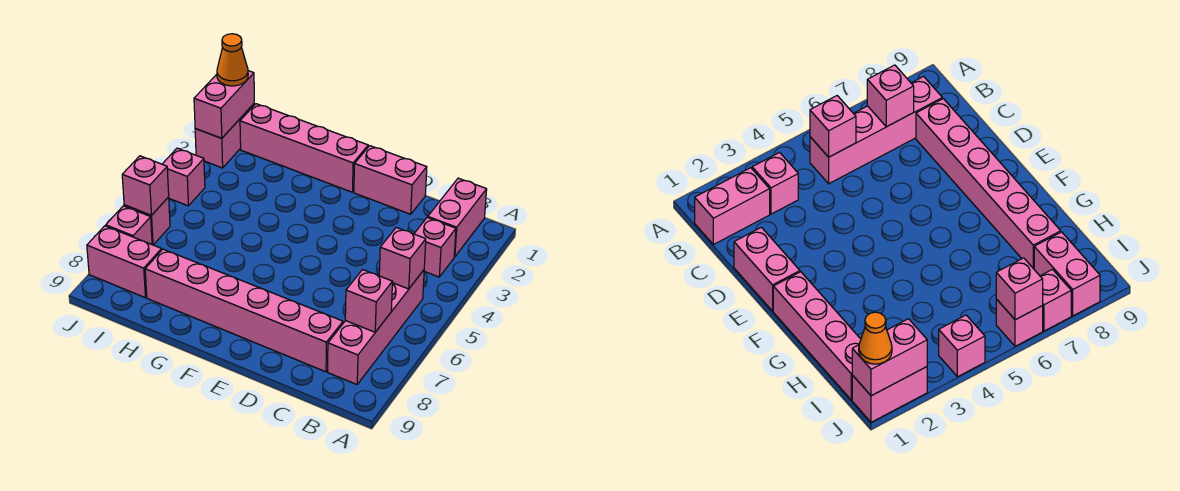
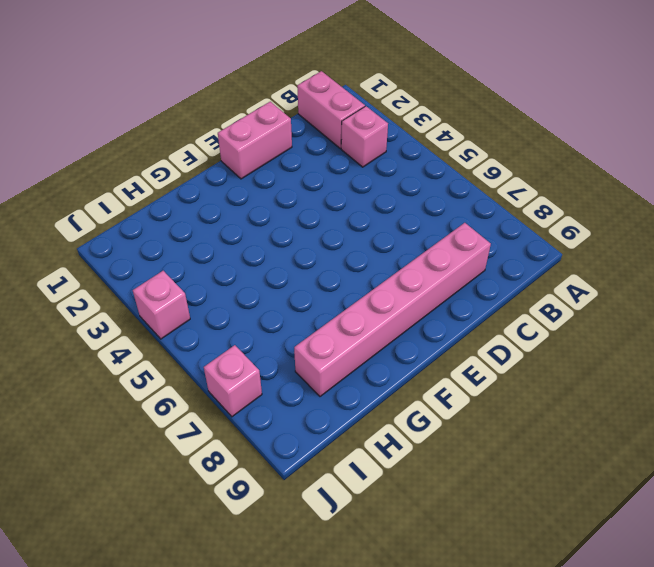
none -> pink brick B5:B8 level 1
none -> pink brick F1:I1 level 1
none -> pink brick I8:J8 level 1

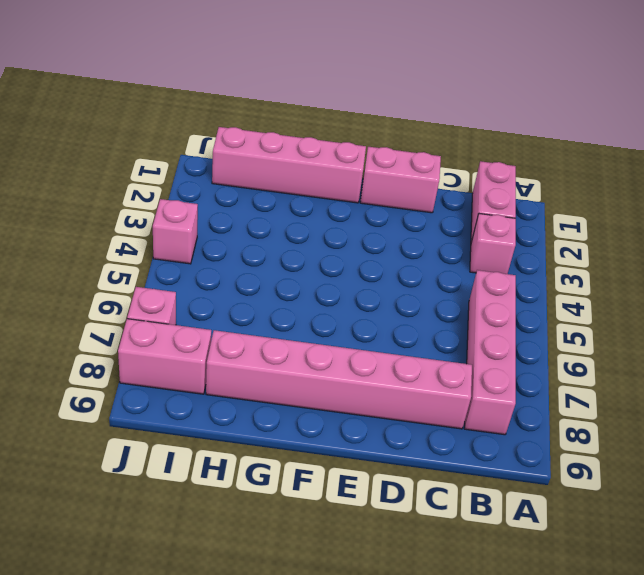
none -> pink brick J1:J2 level 1
none -> pink brick J6 level 1
none -> pink brick B5 level 2

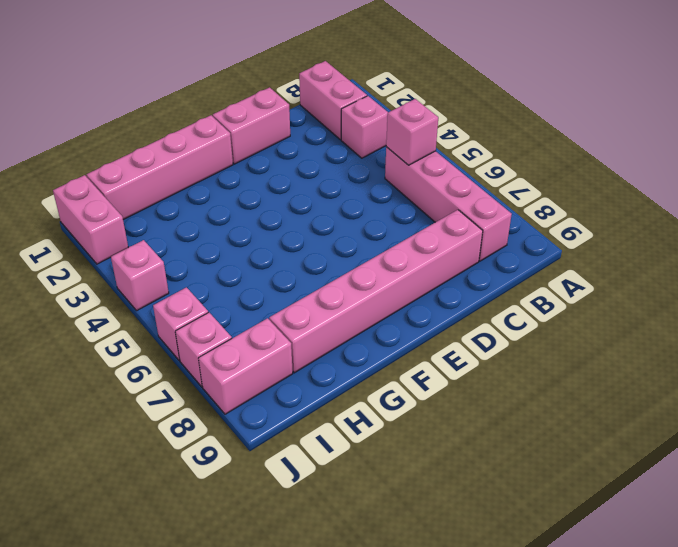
none -> pink brick B7 level 2
none -> pink brick J1:J2 level 2
none -> pink brick J6 level 2

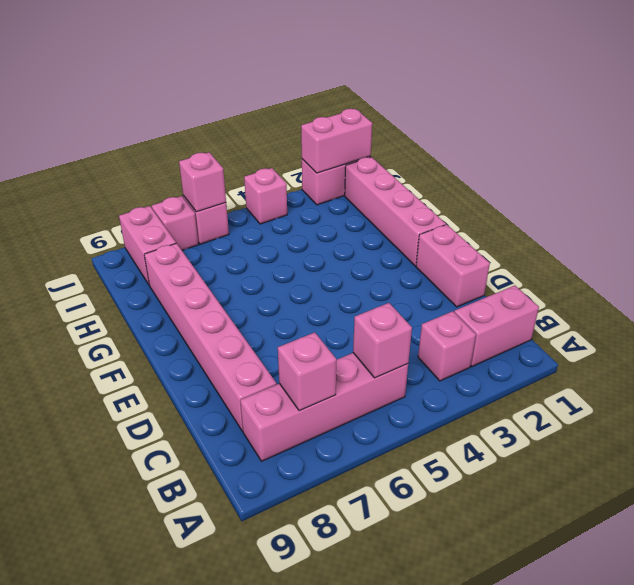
none -> orange cone J1 level 3

